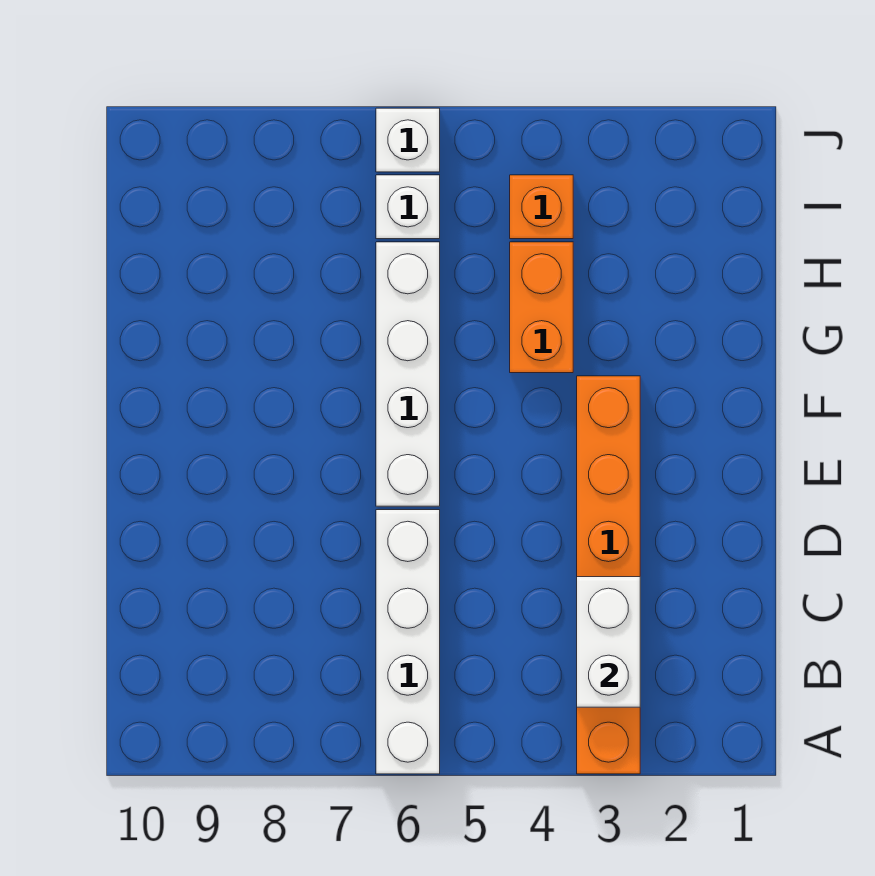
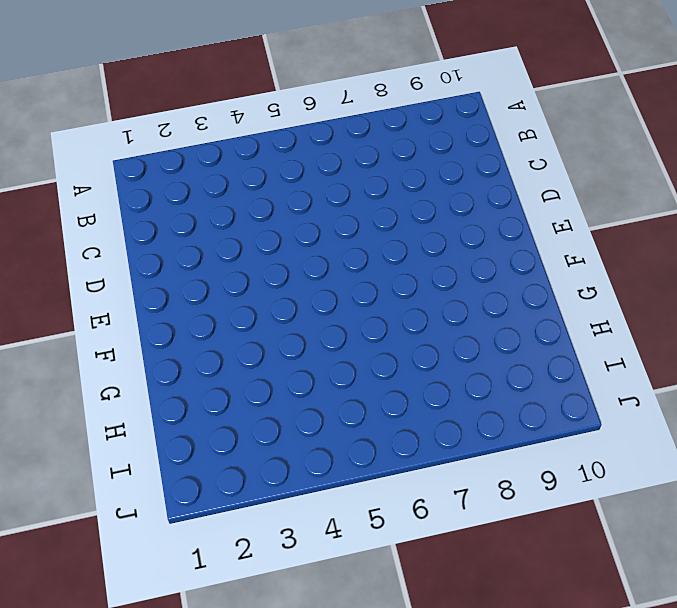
none -> orange brick A3:F3 level 1
none -> white brick A6:D6 level 1

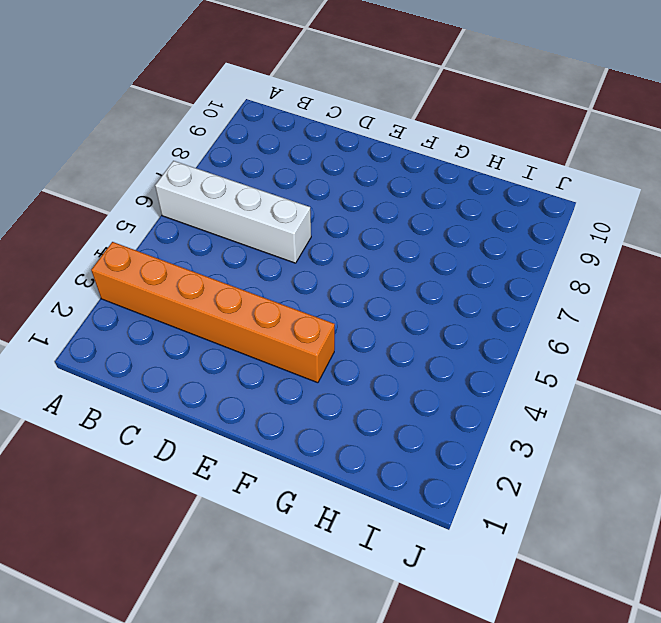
none -> white brick E6:H6 level 1
none -> orange brick G4:H4 level 1

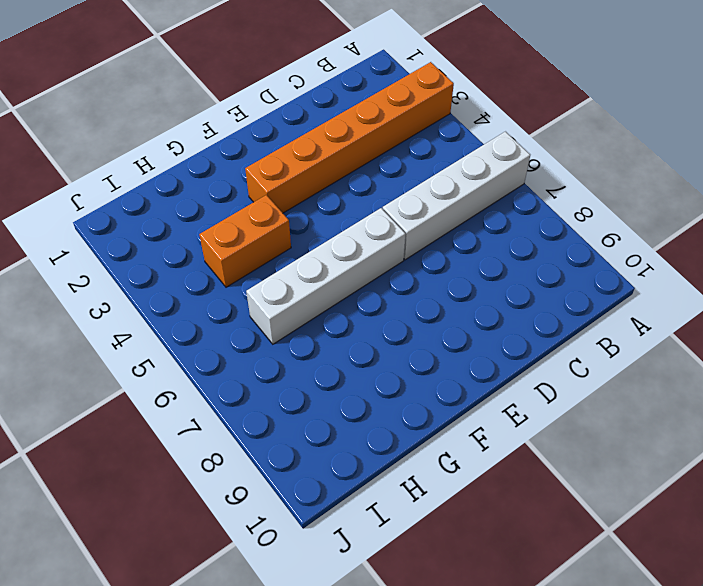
none -> orange brick I4 level 1
none -> white brick I6 level 1

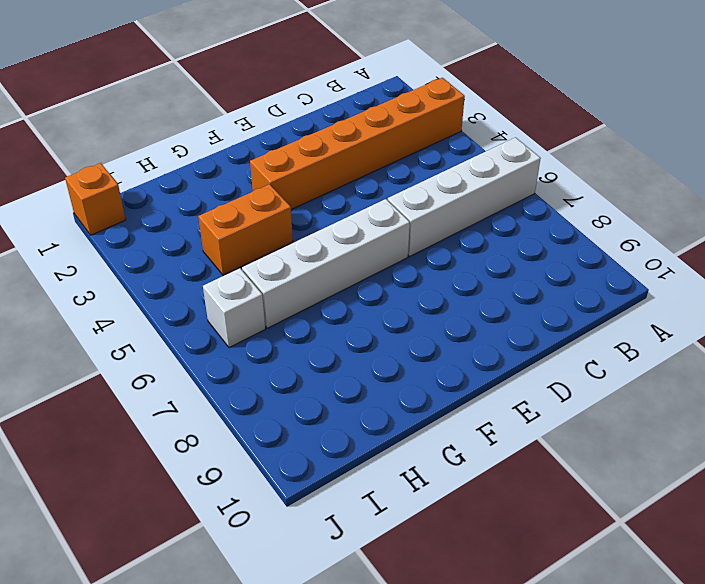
orange brick J1 level 1 -> orange brick I4 level 1
none -> white brick J6 level 1
none -> white brick B3:C3 level 2

